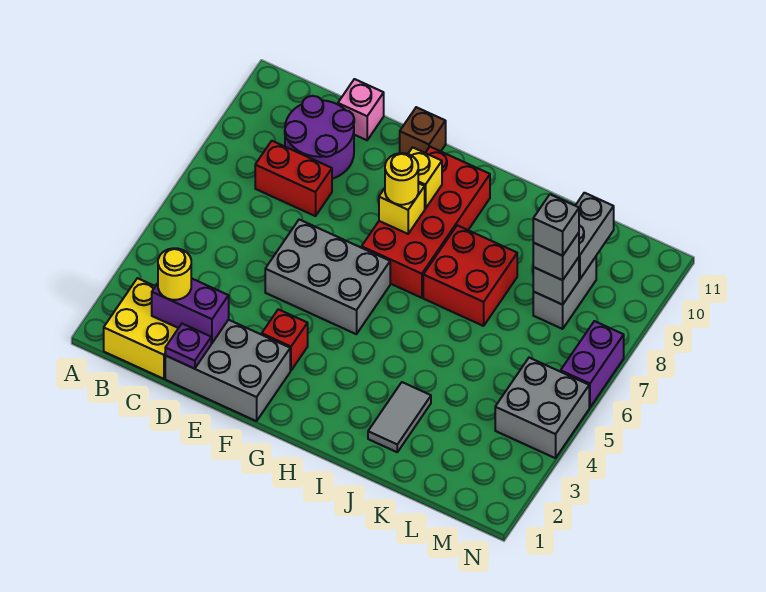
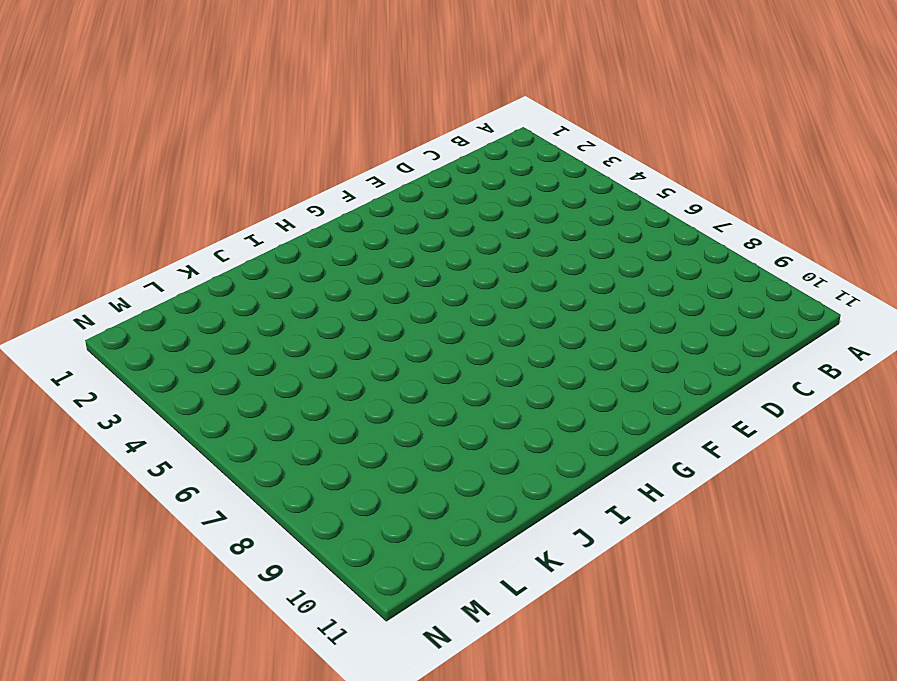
none -> yellow brick B1:C2 level 1
none -> red brick C8:D8 level 1
none -> purple round brick C9:D10 level 1

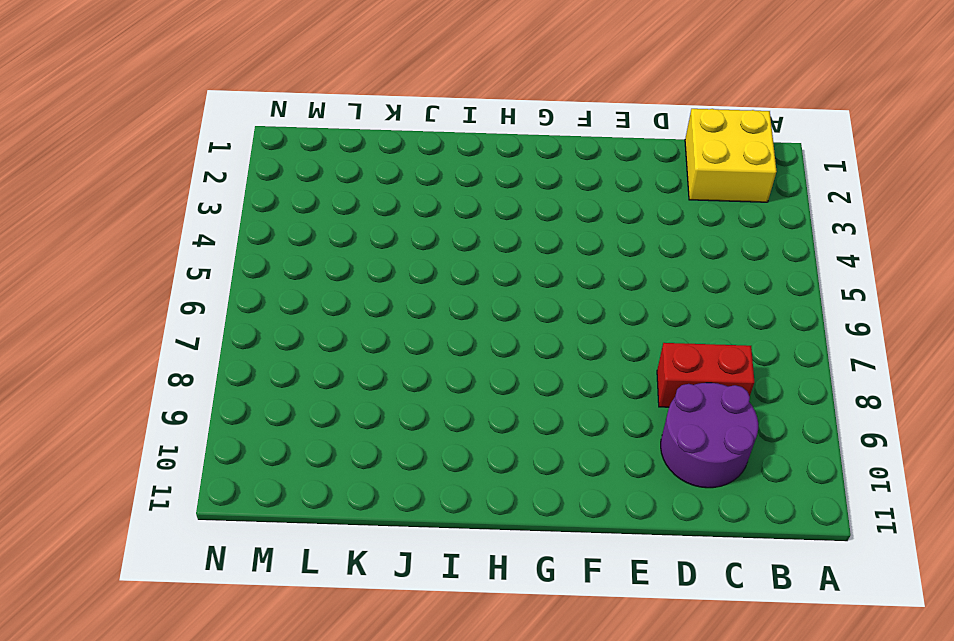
none -> grey brick D1:F2 level 1
none -> pink brick D11 level 1
none -> grey brick E5:G6 level 1

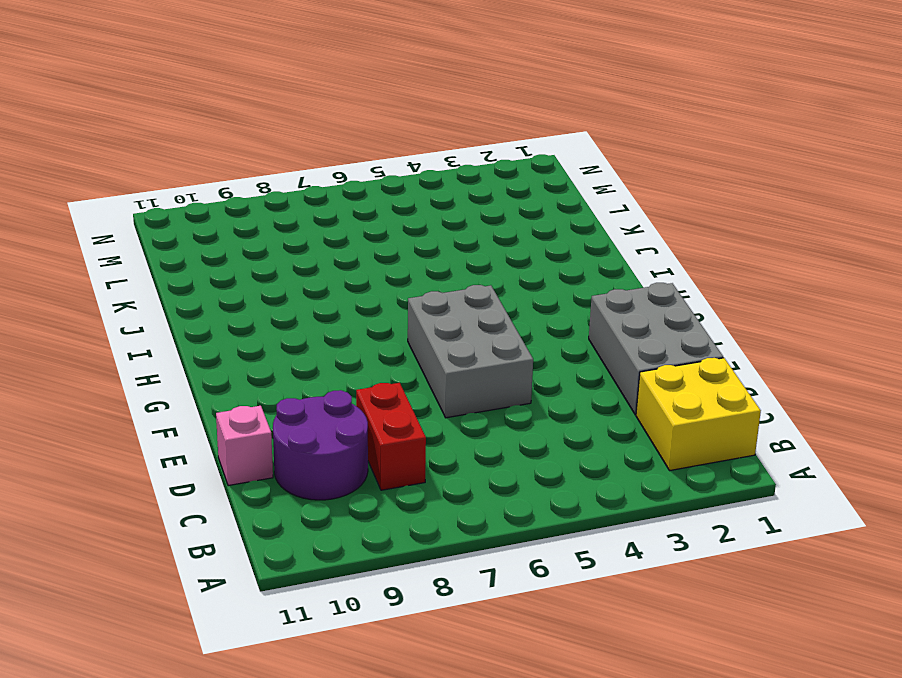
none -> red brick F3 level 1
none -> brown brick F11 level 1
none -> red brick G7:H10 level 1

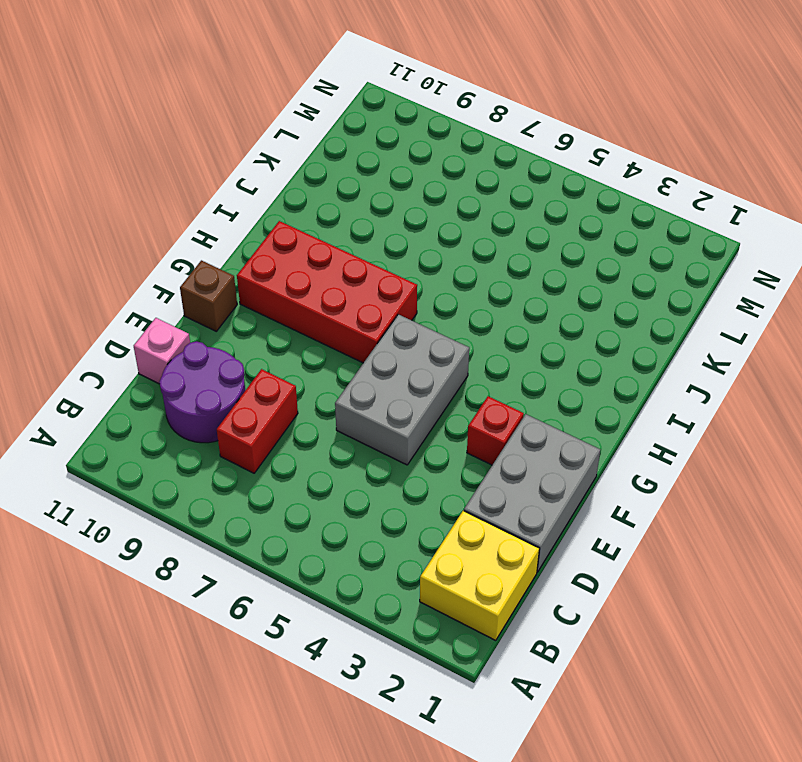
none -> red brick I7:J8 level 1
none -> grey tile J2:J3 level 1
none -> grey brick L8:L9 level 1

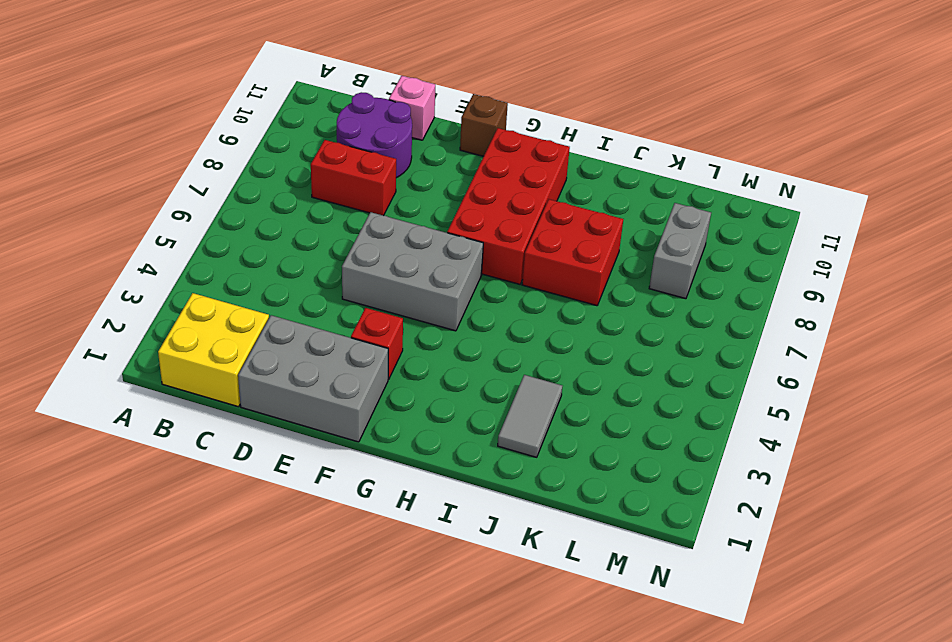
none -> grey brick M4:N5 level 1
none -> purple brick N6:N7 level 1
none -> purple brick C2:D2 level 2

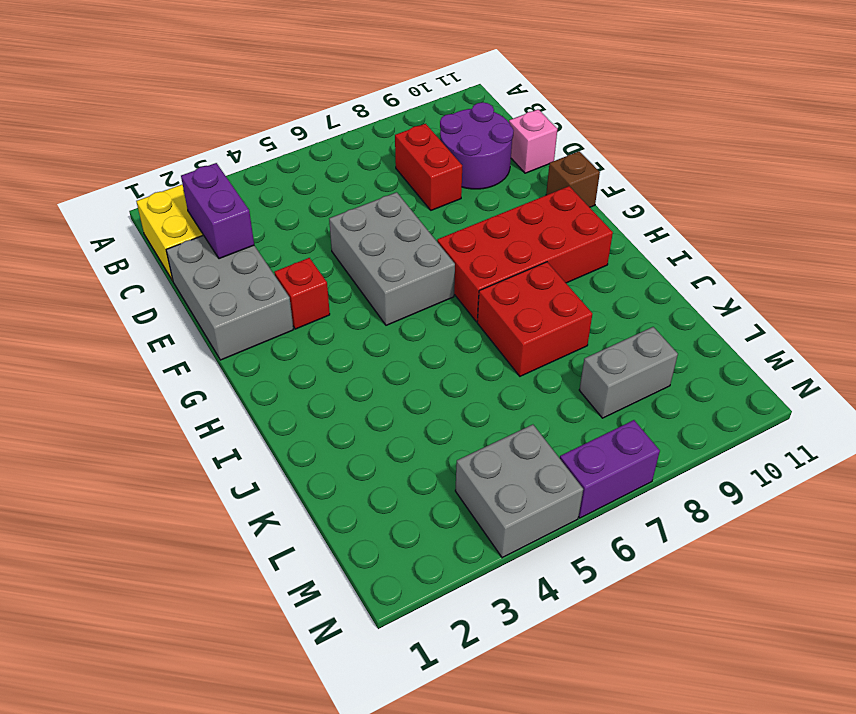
none -> grey tile J2:J3 level 1
none -> purple plate D1 level 2
none -> yellow brick G8 level 2

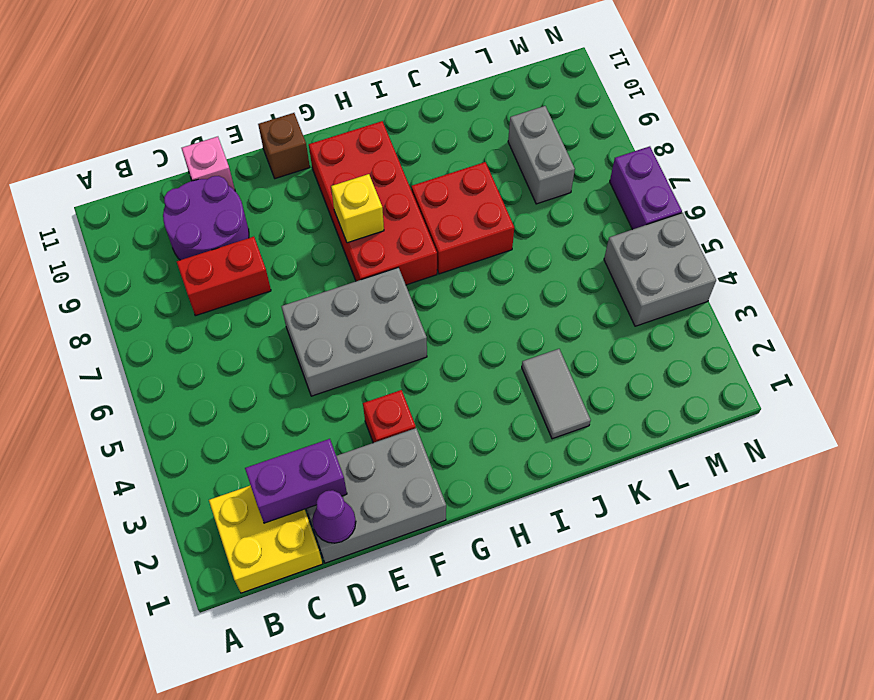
purple cone D1 level 2 -> purple plate D1 level 2
none -> yellow brick G9 level 2
none -> grey brick L8 level 2
none -> grey brick L9:L10 level 2

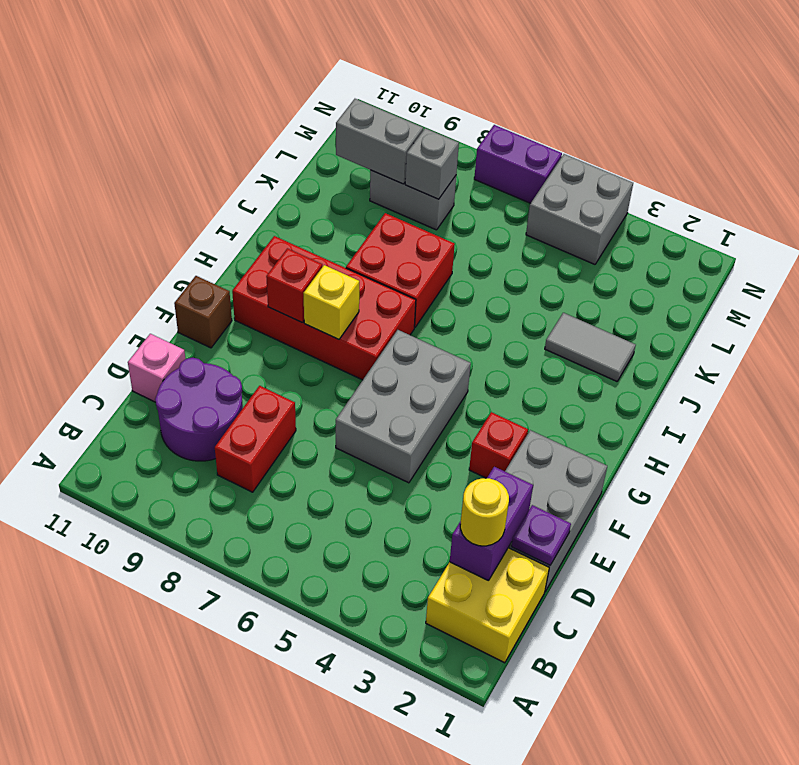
red brick G9 level 2 -> yellow brick G9 level 2
none -> yellow round brick G8 level 3
none -> grey brick L8 level 3
none -> grey brick L8 level 4

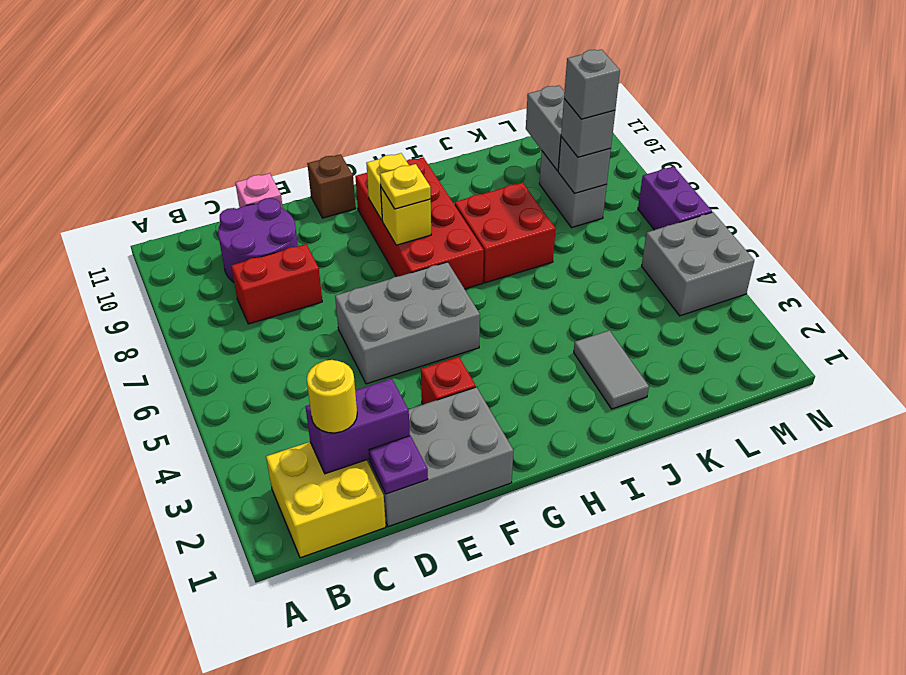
yellow plate G8 level 3 -> yellow round brick G8 level 3

